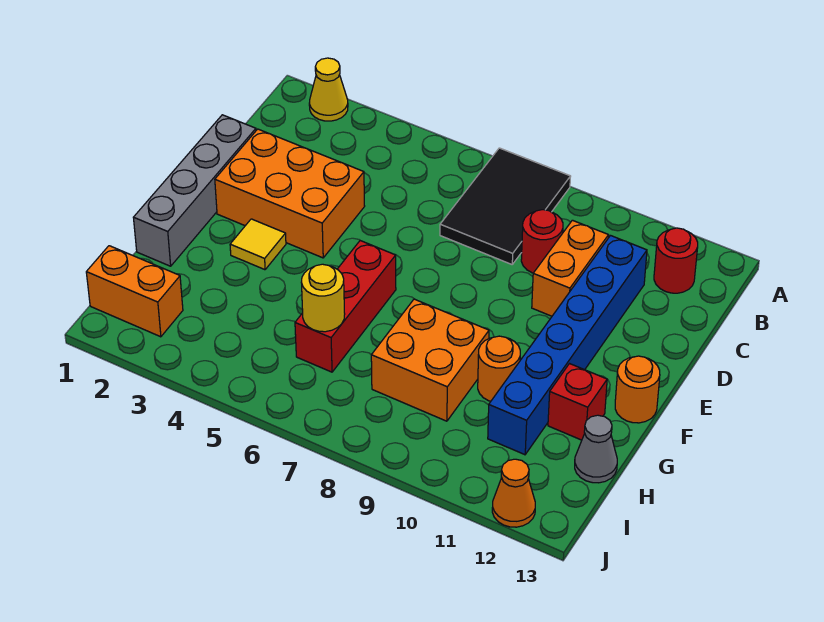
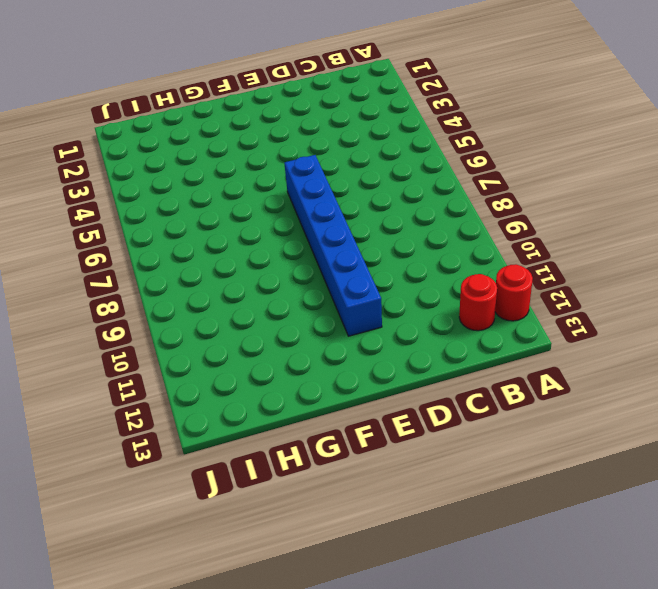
red round brick A12 level 1 -> red round brick C9 level 1
blue brick E6:E11 level 1 -> blue brick C11:H11 level 1
none -> yellow cone A2 level 1
none -> black tile A7:C8 level 1
none -> orange brick C10:D10 level 1

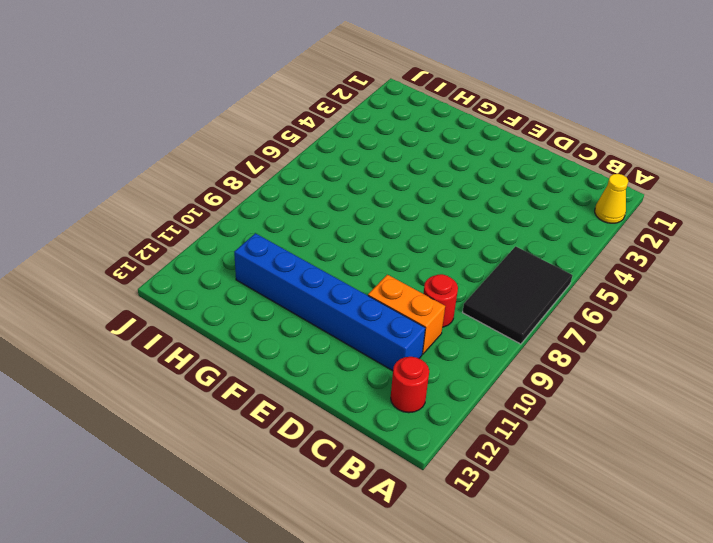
black tile A6:B8 level 1 -> black tile A7:C8 level 1
none -> grey brick D1:G1 level 1
none -> orange brick D2:E4 level 1
none -> yellow tile F3 level 1

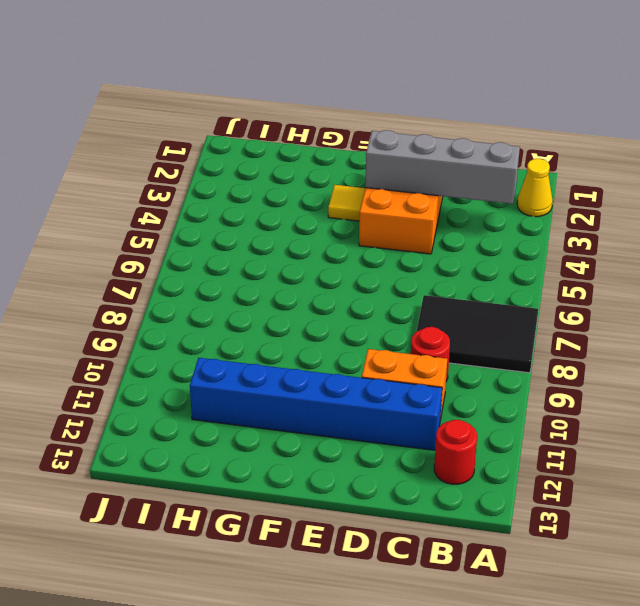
grey brick B3:E3 level 2 -> grey brick D1:G1 level 1
none -> red brick F6:H6 level 1
none -> orange round brick F13 level 1
none -> orange brick G8:H9 level 1

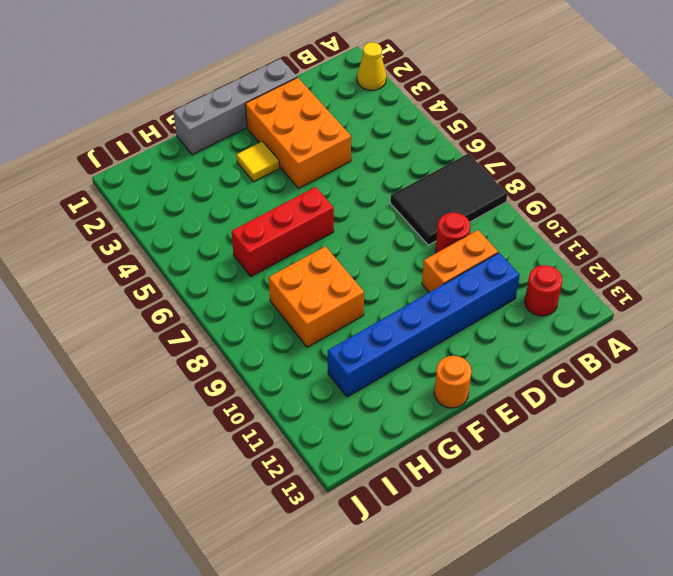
none -> orange round brick G10 level 1
none -> red brick G12 level 1
none -> grey cone H13 level 1

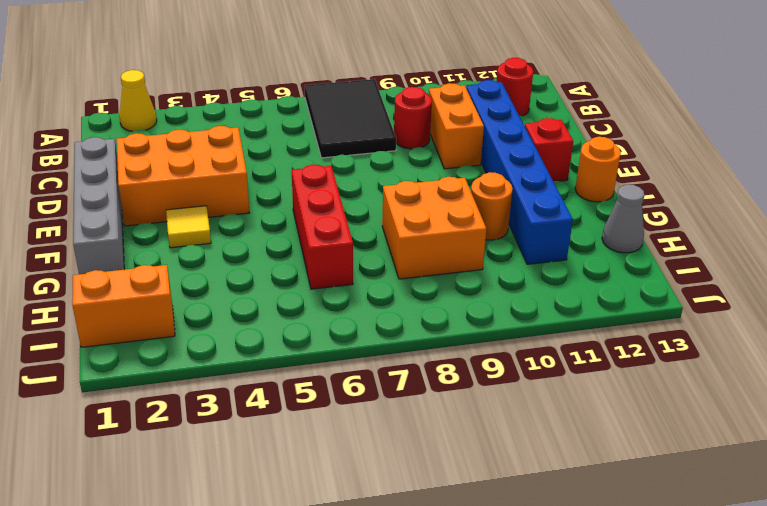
red brick E12 level 1 -> red brick G12 level 1
none -> orange cone J12 level 1
none -> yellow round brick H6 level 2

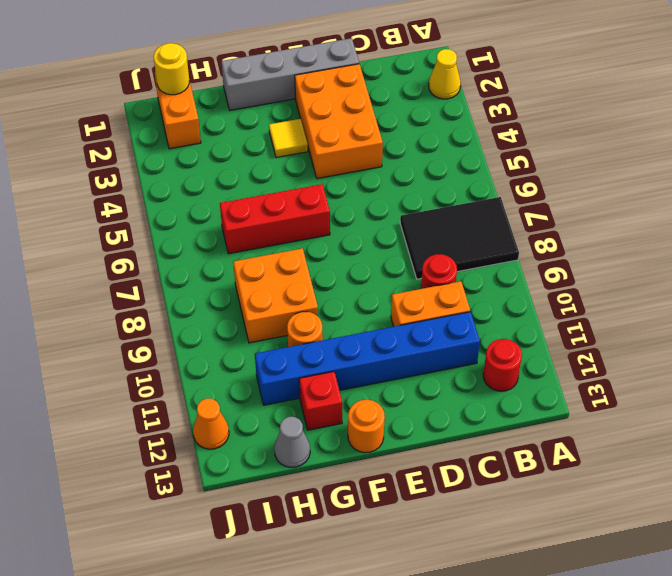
yellow round brick I1 level 2 -> yellow round brick H6 level 2

